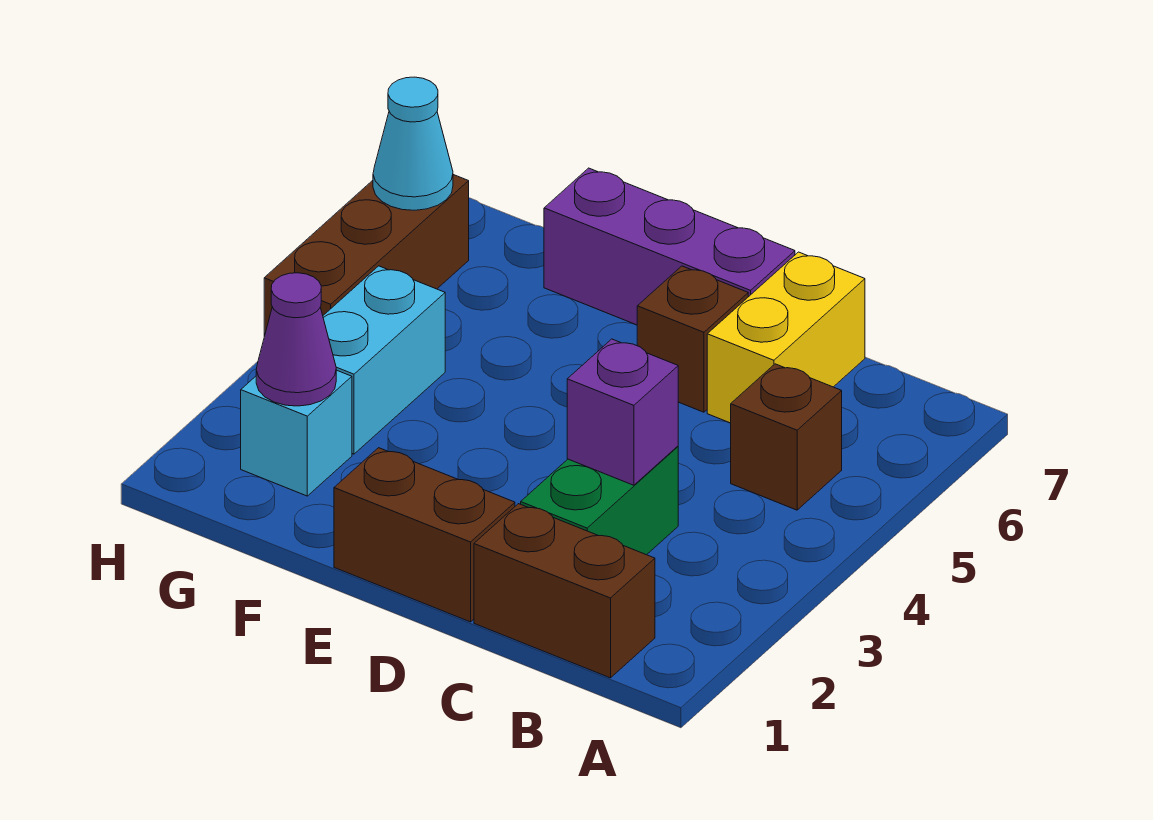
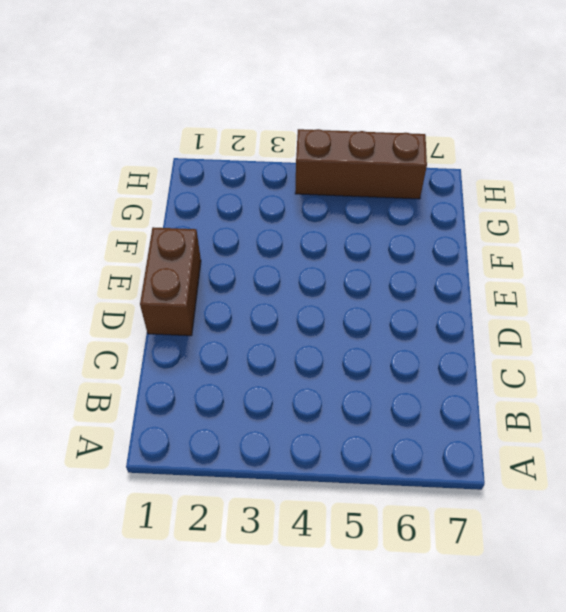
none -> brown brick B1:C1 level 1
none -> brown brick B5 level 1
none -> green brick C2:C3 level 1

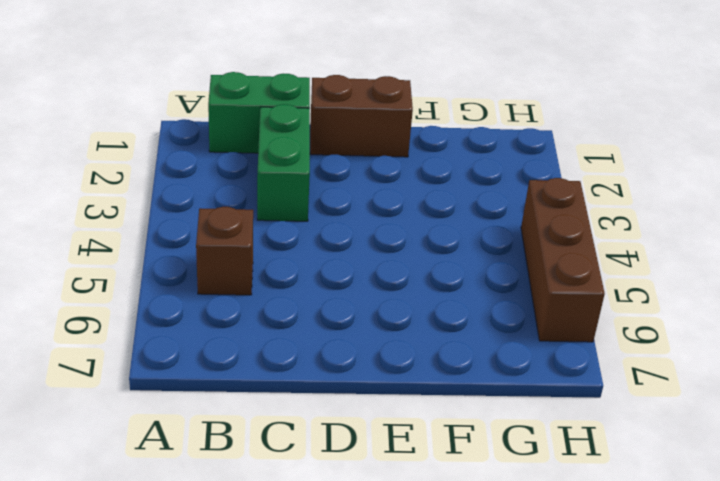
green brick B1:C1 level 1 -> brown brick B1:C1 level 1
none -> yellow brick C6:C7 level 1
none -> brown brick D6 level 1
none -> purple brick D7:F7 level 1

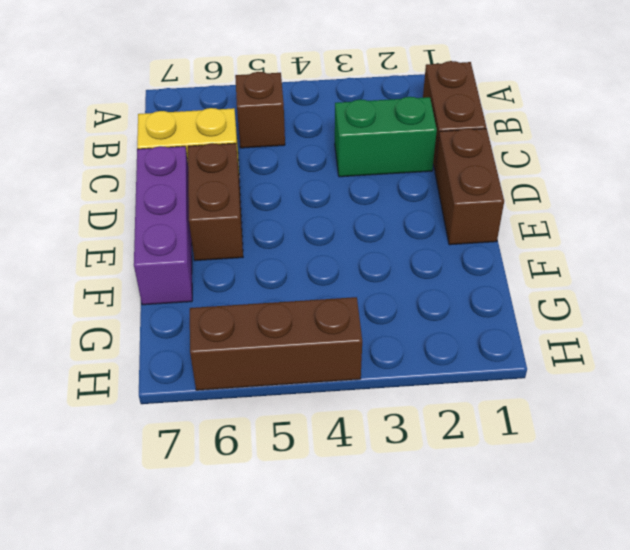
brown brick D6:E6 level 1 -> brown brick D6 level 1
none -> cyan brick G2 level 1
none -> cyan brick G3:G4 level 1
none -> purple brick C3 level 2

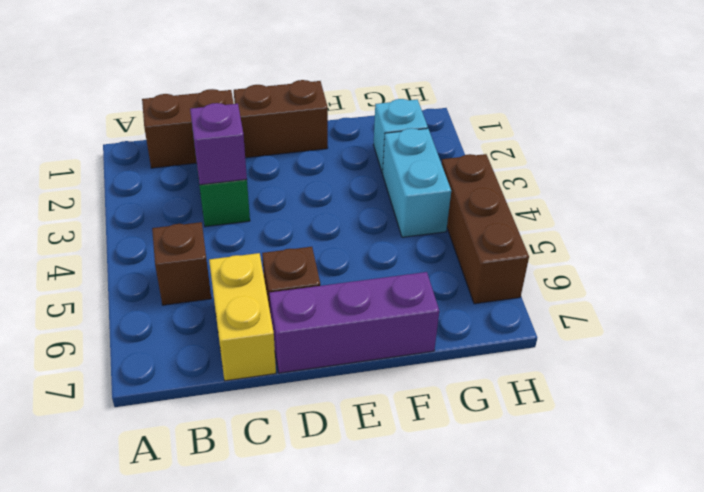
none -> purple cone G2 level 2
none -> cyan cone H6 level 2

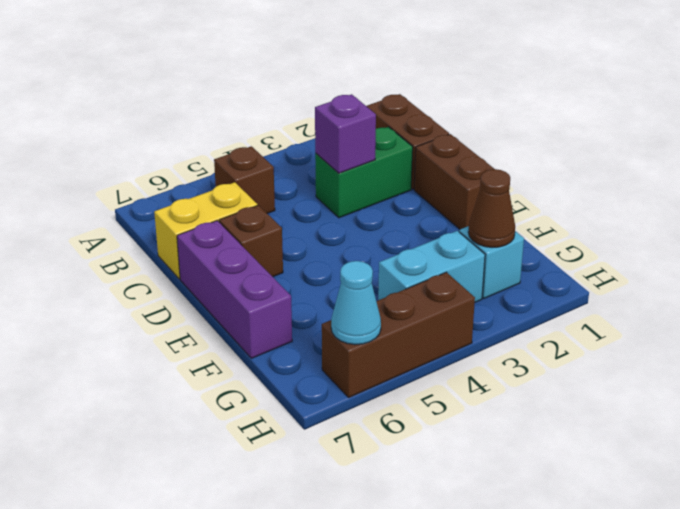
brown cone G2 level 2 -> purple cone G2 level 2

